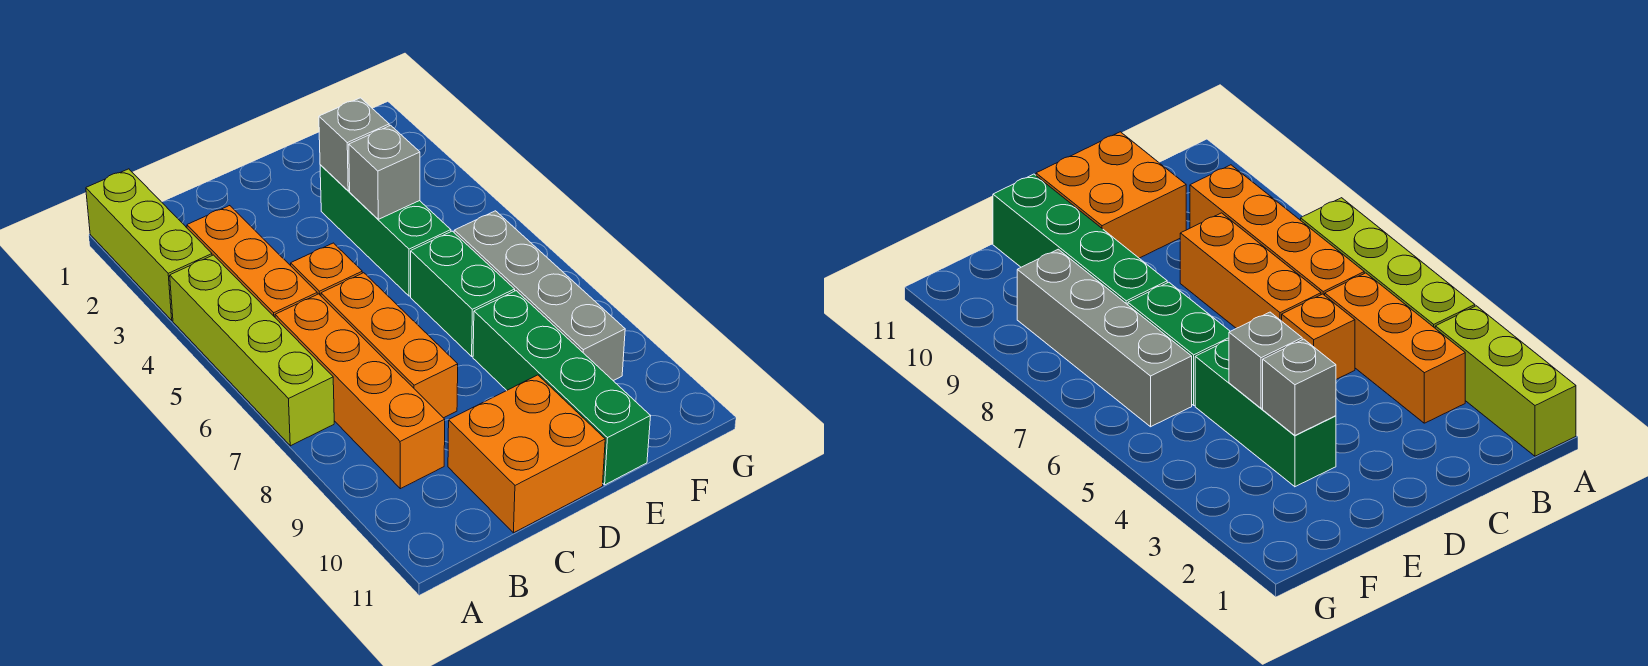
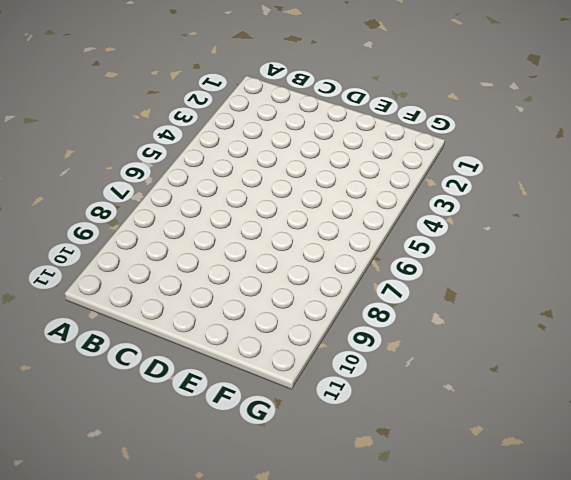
none -> lime brick A1:A3 level 1
none -> lime brick A4:A7 level 1
none -> orange brick B3:B5 level 1

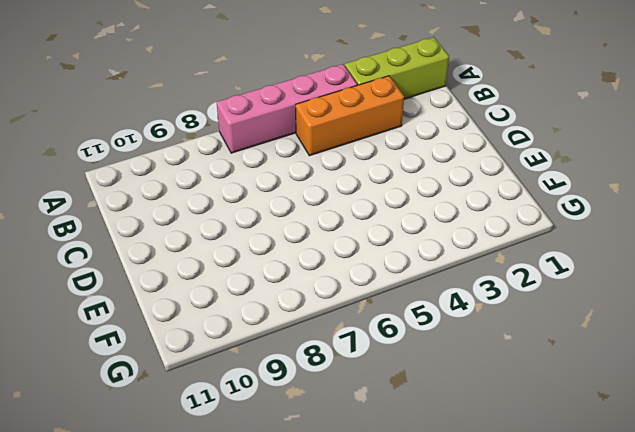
pink brick A4:A7 level 1 -> lime brick A4:A7 level 1
none -> orange brick B6:B9 level 1
none -> orange brick C5 level 1
none -> orange brick C6:C8 level 1

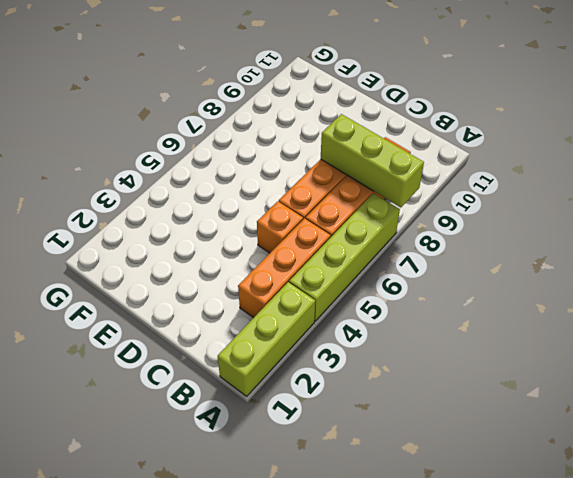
lime brick A8:C8 level 2 -> none
none -> orange brick C10:D11 level 1
none -> green brick E3:E5 level 1
none -> green brick E6:E7 level 1

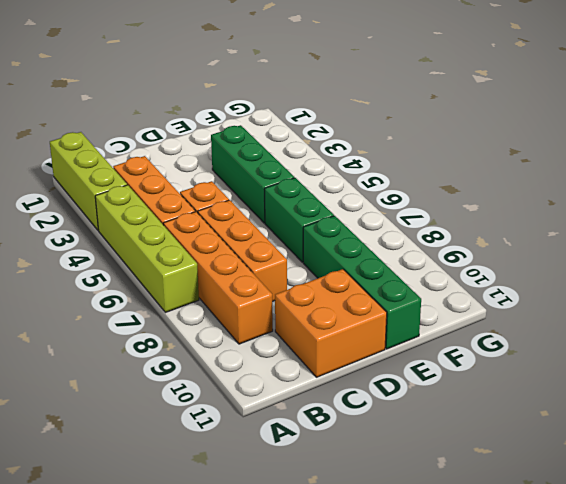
none -> grey brick F6:F9 level 1
none -> grey brick E3 level 2
none -> grey brick E4 level 2

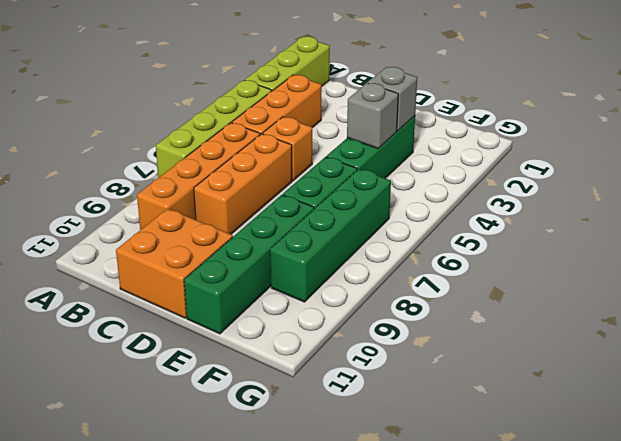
green brick F6:F9 level 1 -> grey brick F6:F9 level 1

